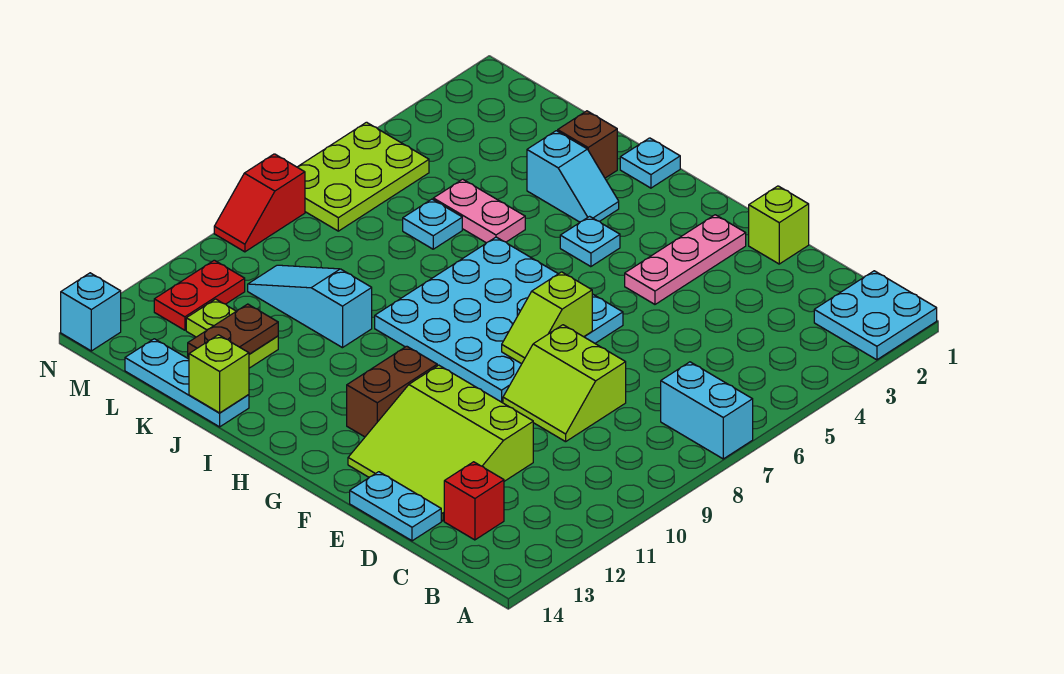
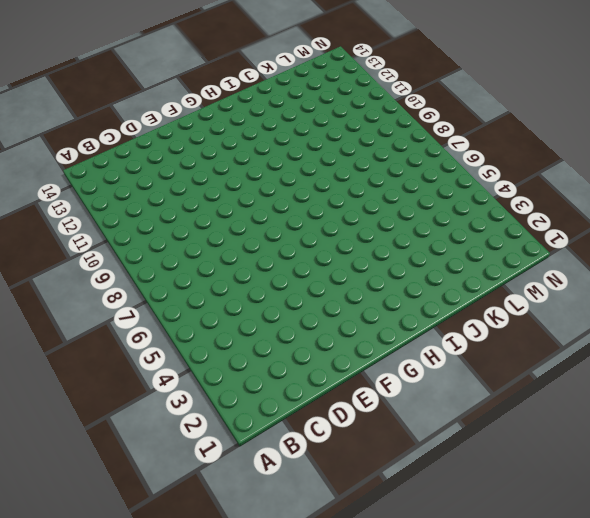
none -> cyan plate A1:B2 level 1
none -> cyan brick A7:B7 level 1
none -> red brick C13 level 1

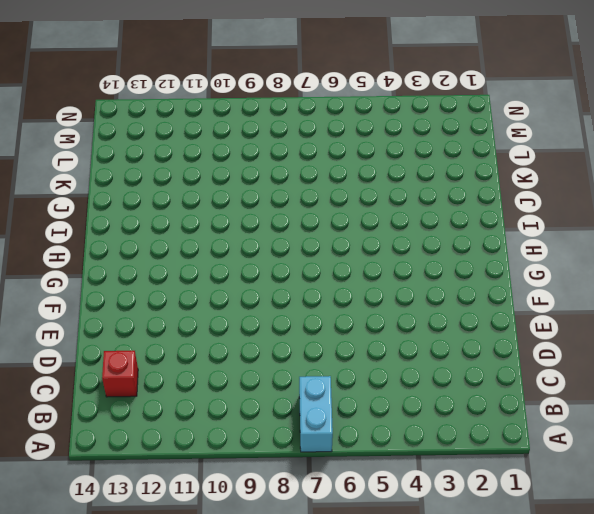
none -> cyan plate A1:B2 level 1
none -> lime slope D8:E9 level 1 top 8
none -> lime slope D11:F13 level 1 top 11

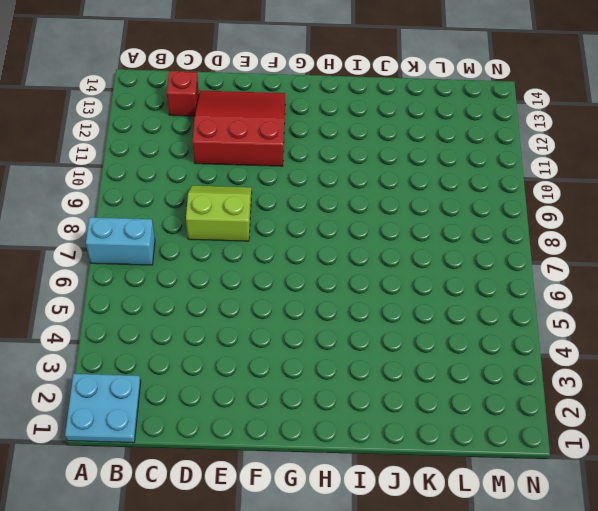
red slope D11:F13 level 1 top 11 -> lime slope D11:F13 level 1 top 11
none -> cyan plate D14:E14 level 1
none -> lime brick E1 level 1
none -> pink plate F2:F4 level 1

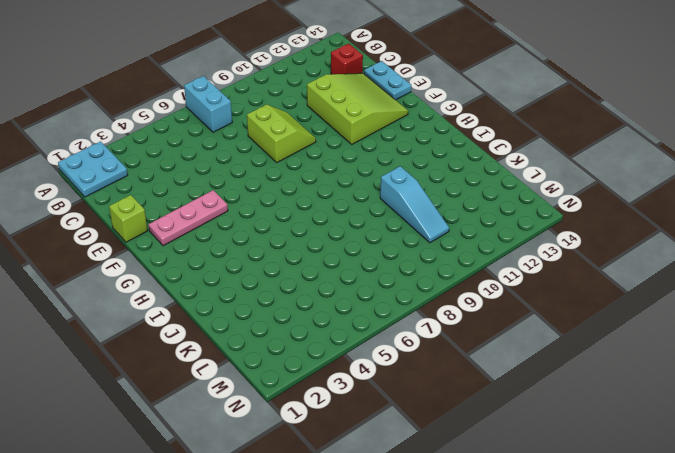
none -> cyan plate F6:I9 level 1
none -> brown brick G11:G12 level 1
none -> cyan plate H4 level 1

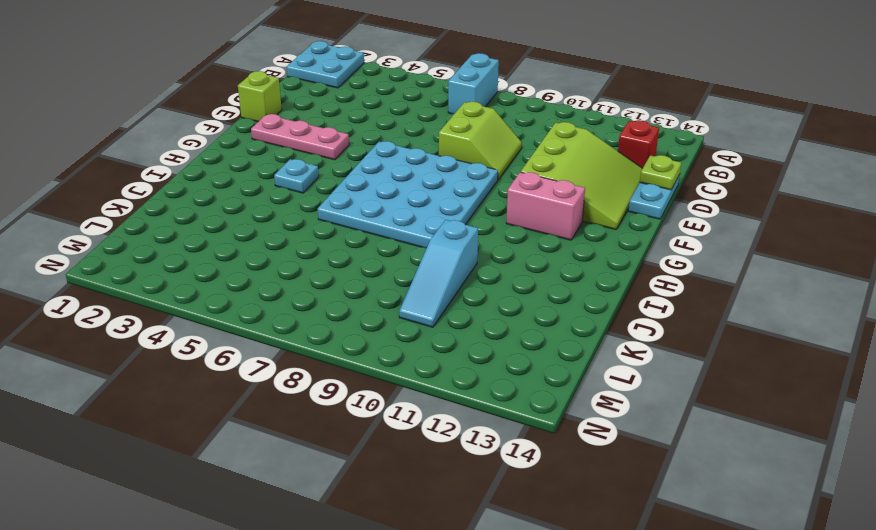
lime plate D14 level 2 -> none
pink brick G11:G12 level 1 -> brown brick G11:G12 level 1
none -> cyan plate I1 level 1
none -> cyan slope I3:J3 level 1 top J
none -> brown brick J2 level 1

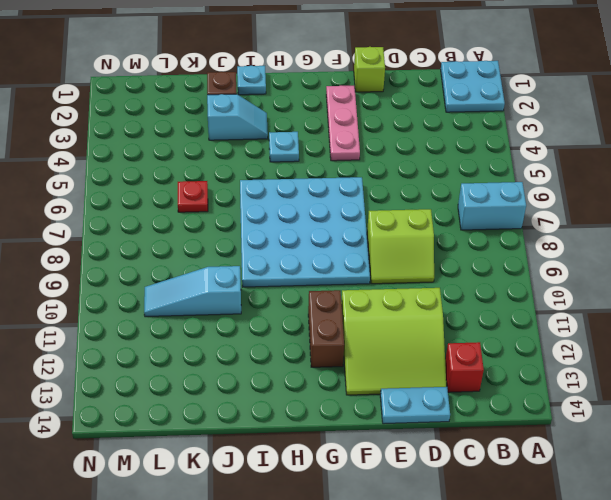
red plate K6 level 1 -> cyan plate K6 level 1
none -> pink plate J5:K5 level 1
none -> cyan plate J14:L14 level 1
none -> lime plate K12:L12 level 1

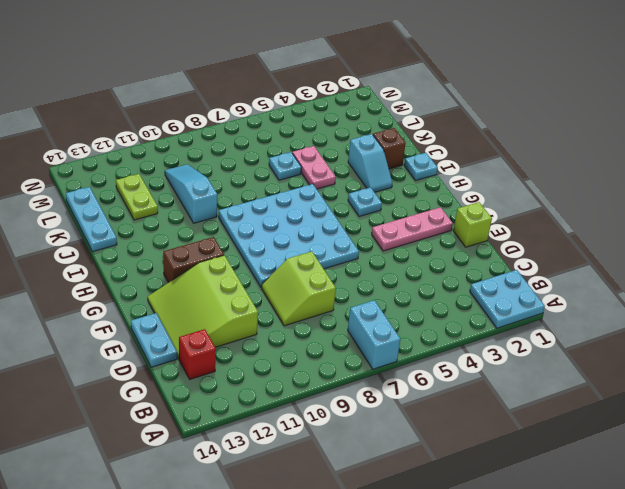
none -> lime plate M5:N7 level 1
none -> red plate M11:M12 level 1
none -> red slope N8:N9 level 1 top 8

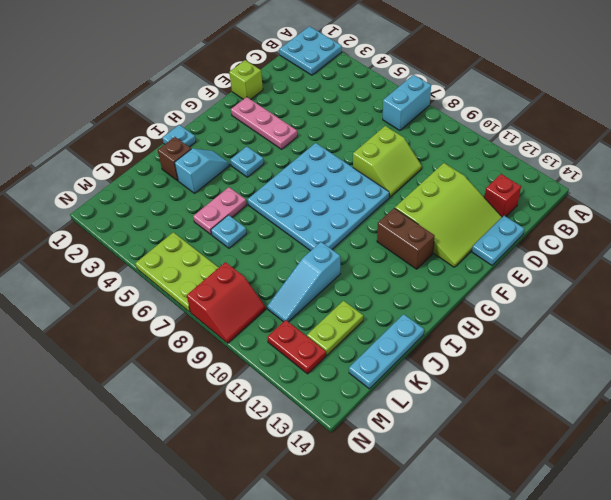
red slope M8:N9 level 1 top 8 -> red slope N8:N9 level 1 top 8
none -> cyan brick N14 level 1
none -> lime slope F7:F8 level 2 top 7
none -> lime brick J14 level 2

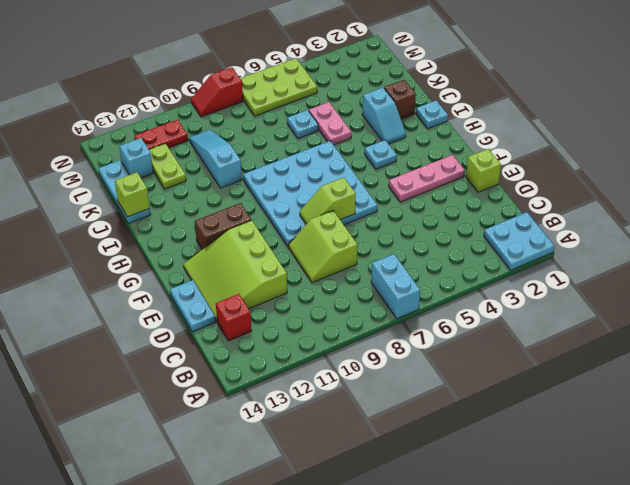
cyan brick L13 level 1 -> cyan brick N14 level 1
none -> brown plate K12:K13 level 2

